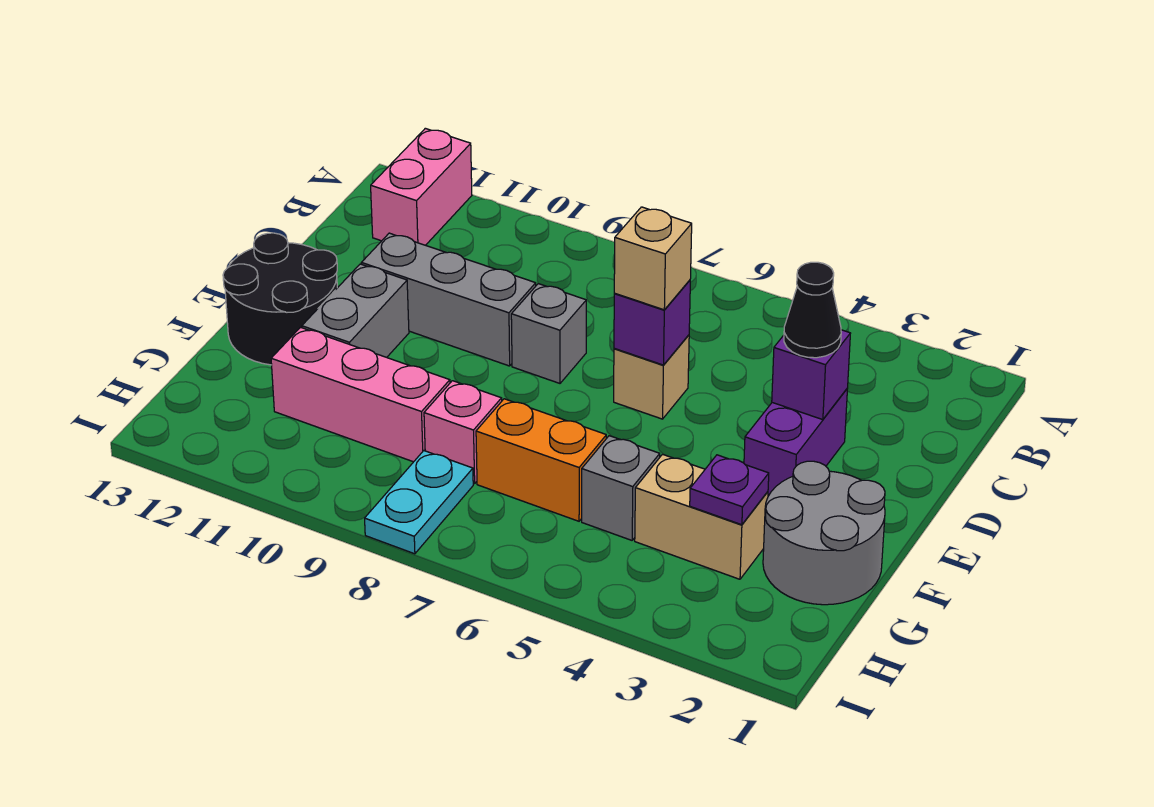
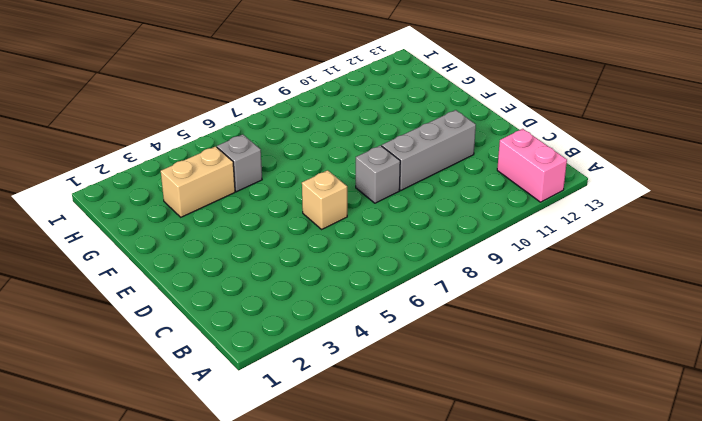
none -> purple brick D3:E3 level 1
none -> grey brick E11:F11 level 1
none -> black round brick E12:F13 level 1

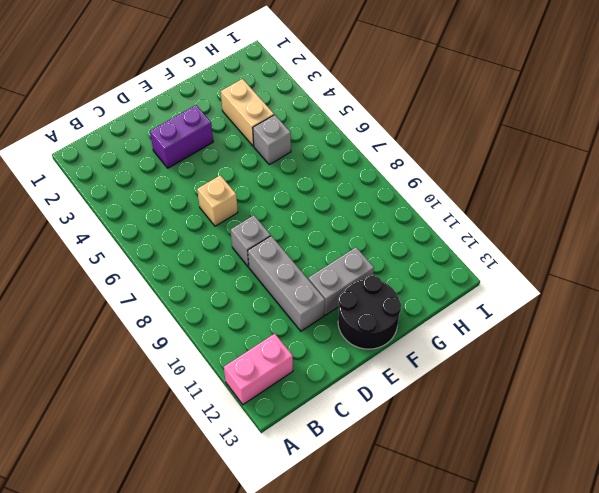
none -> grey round brick F1:G2 level 1
none -> orange brick G6:G7 level 1
none -> pink brick G8 level 1

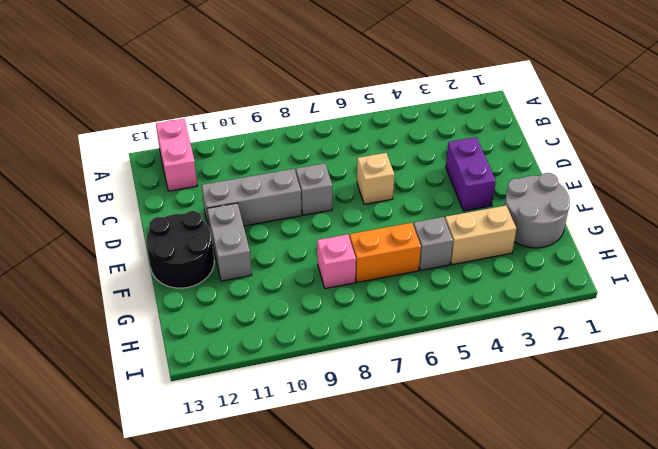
none -> pink brick G9:G11 level 1
none -> cyan plate H8:I8 level 1
none -> purple brick D3 level 2

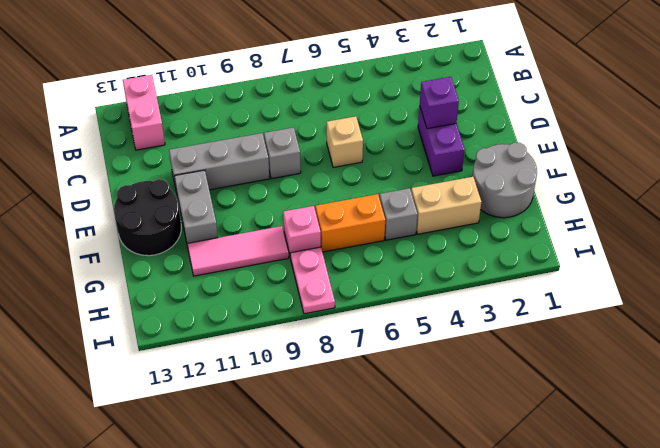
pink tile G9:G11 level 1 -> pink brick G9:G11 level 1
pink plate H8:I8 level 1 -> cyan plate H8:I8 level 1
none -> purple brick D6 level 2
none -> purple plate G3 level 2
none -> black cone D3 level 3

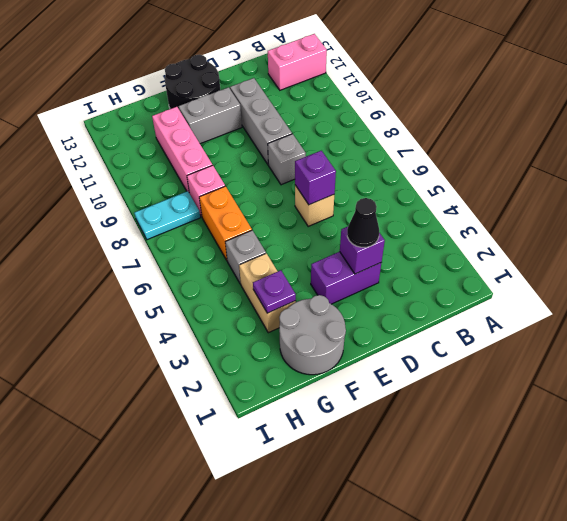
none -> tan brick D6 level 3

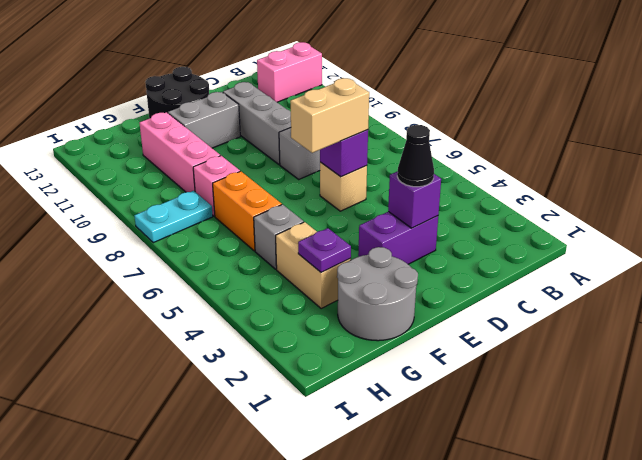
tan brick D6:E6 level 3 -> tan brick D6 level 3

